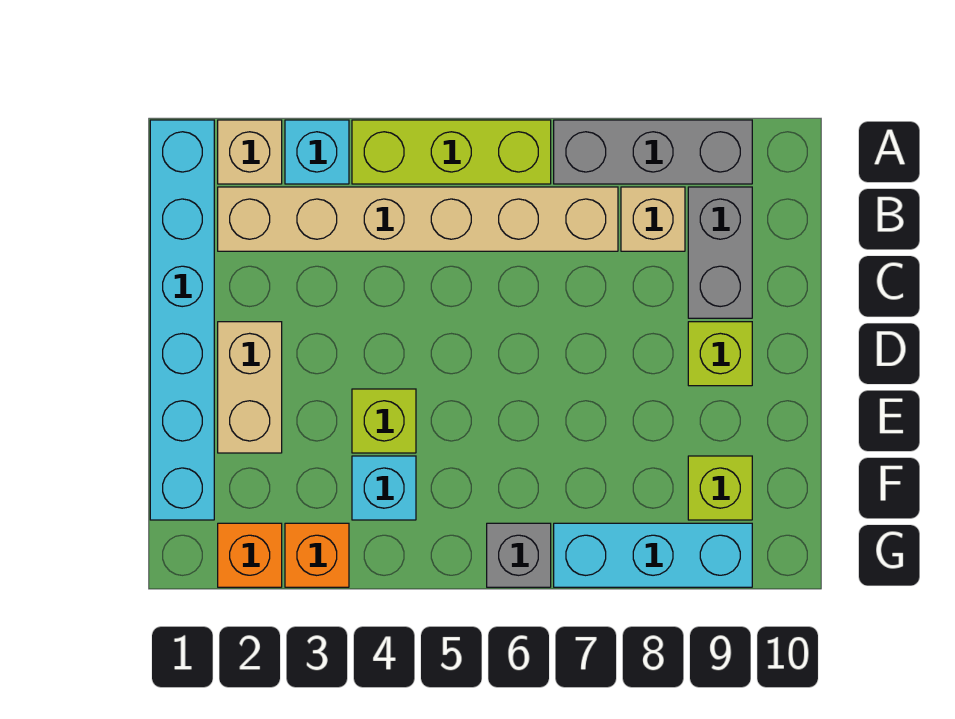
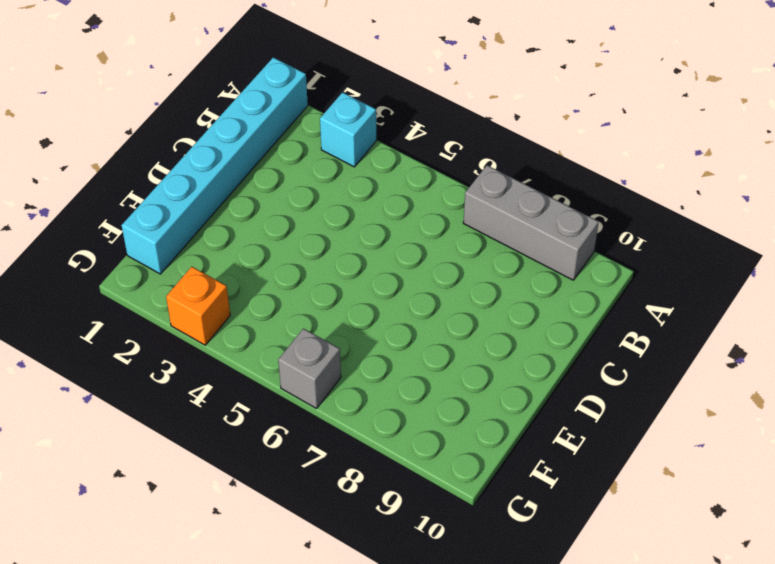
none -> tan brick A2 level 1
none -> lime brick A4:A6 level 1
none -> tan brick B2:B7 level 1

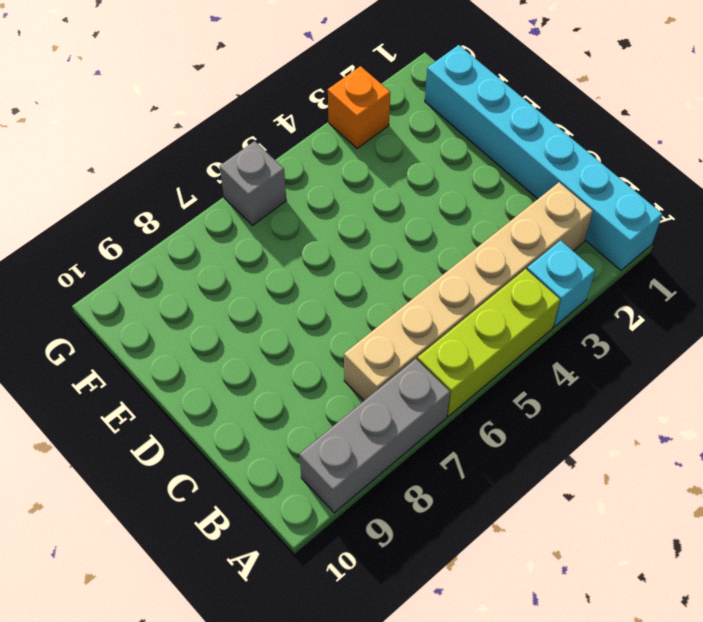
none -> tan brick A2 level 1
none -> tan brick B8 level 1
none -> grey brick B9:C9 level 1

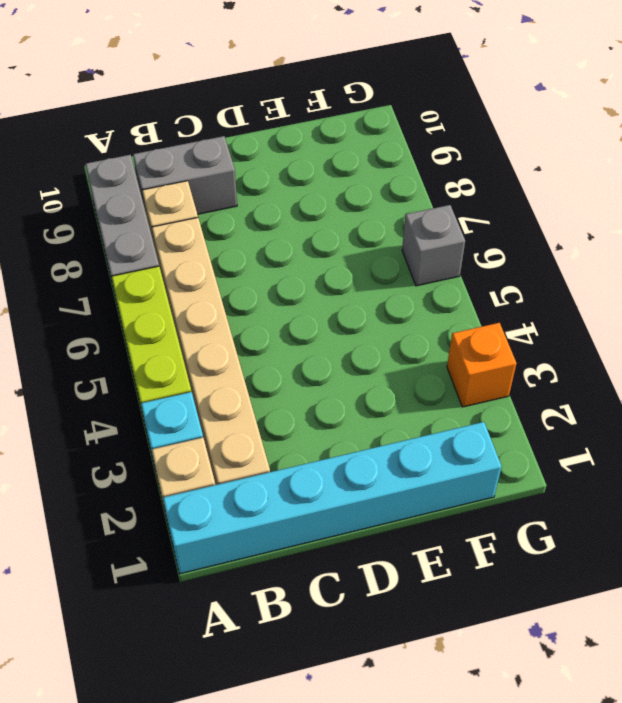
none -> tan brick D2:E2 level 1
none -> lime brick D9 level 1
none -> lime brick E4 level 1

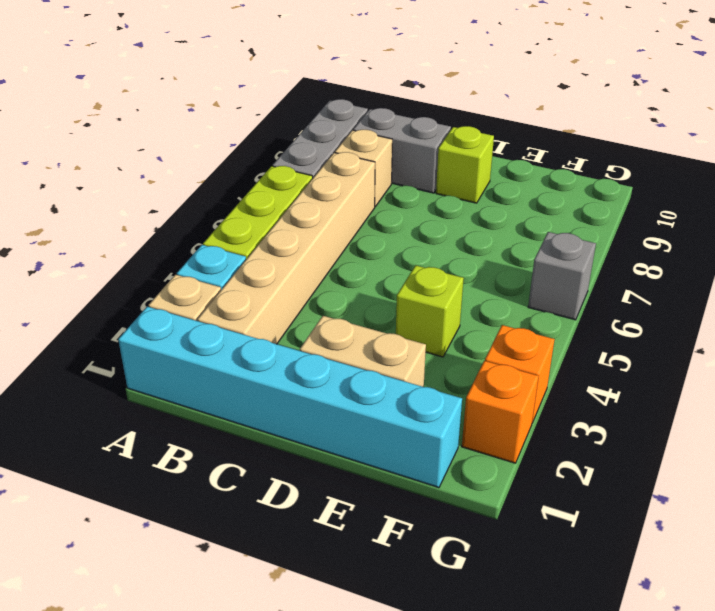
none -> cyan brick F4 level 1
none -> lime brick F9 level 1
none -> cyan brick G7:G9 level 1

